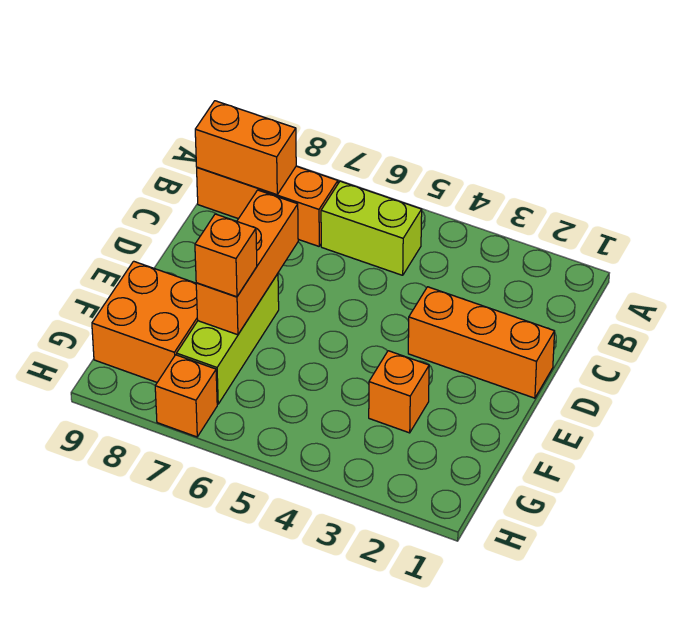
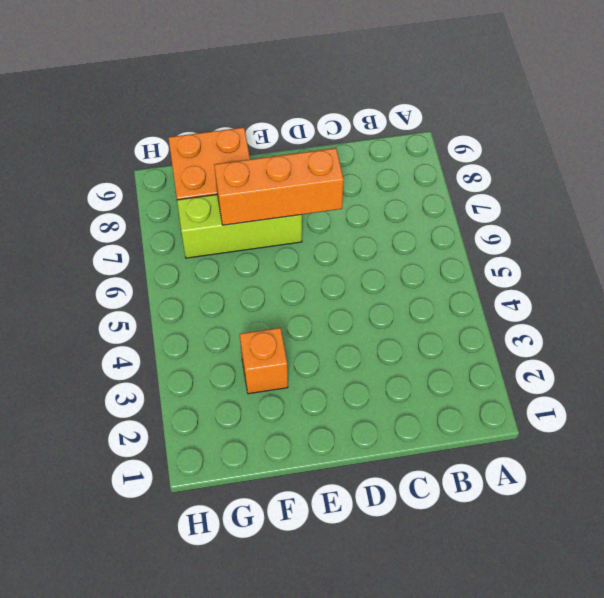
none -> lime brick B5:B6 level 1
none -> orange brick B7:B9 level 1

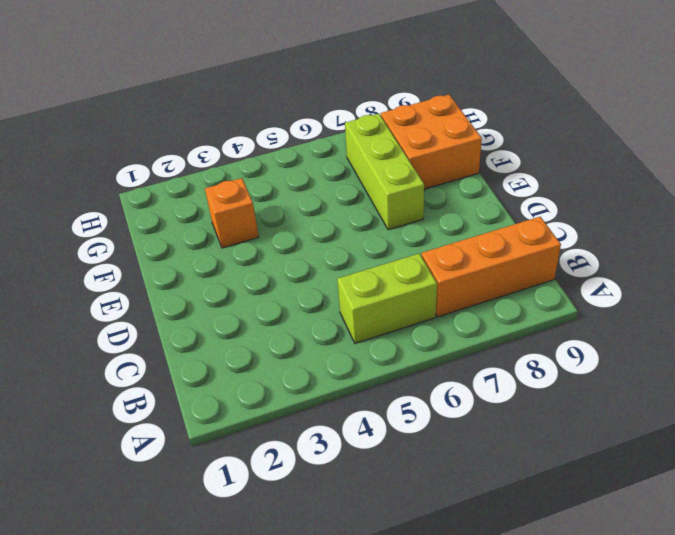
none -> orange brick D1:D3 level 1
none -> orange brick H7 level 1

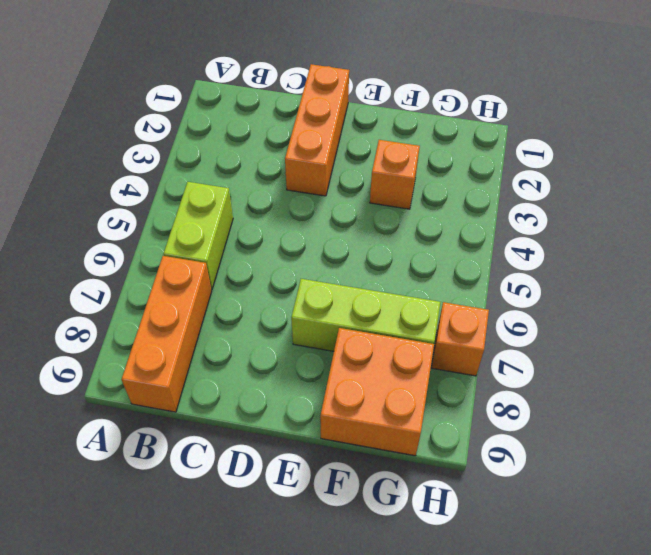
none -> orange brick B8:B9 level 2
none -> orange brick D7:F7 level 2

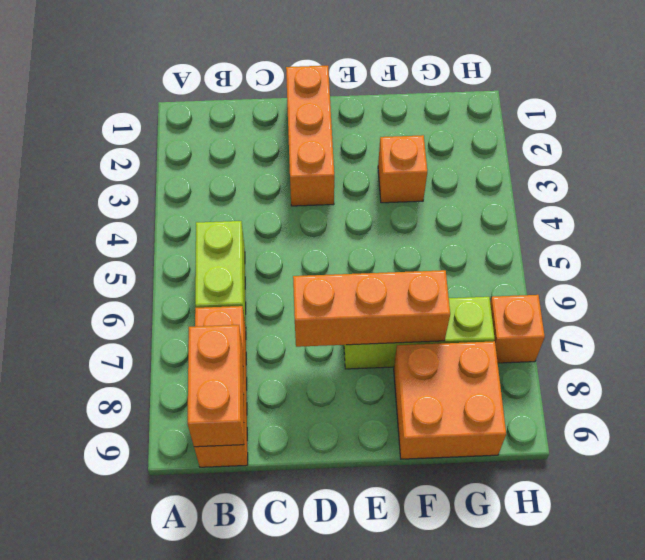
none -> orange brick F7 level 3

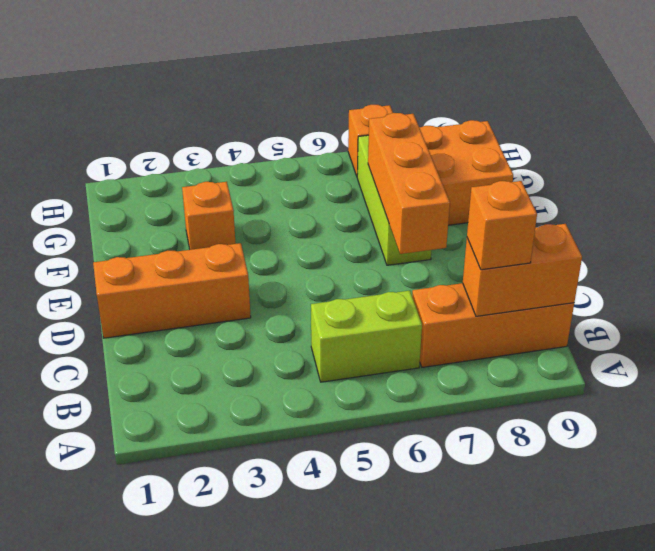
orange brick B8 level 3 -> orange brick F7 level 3

